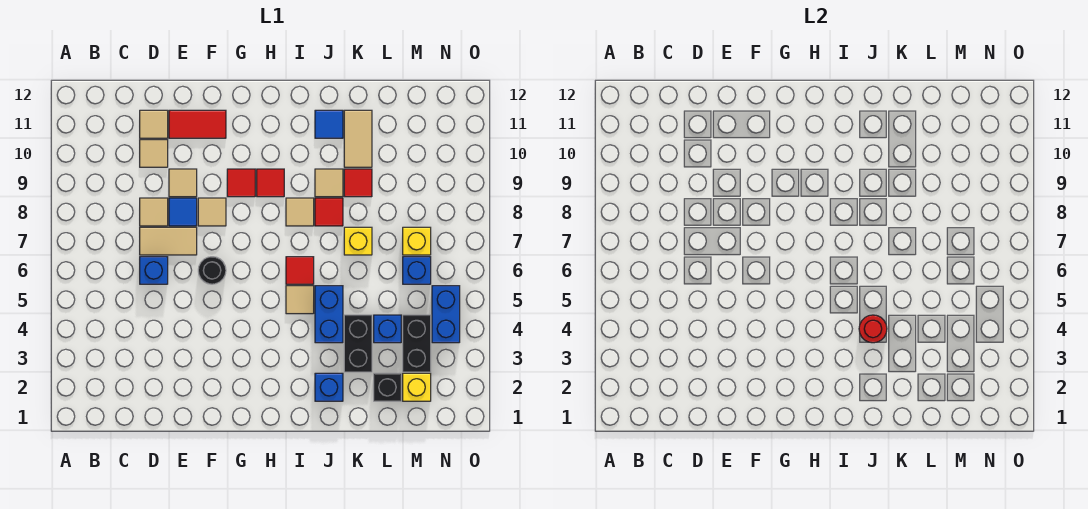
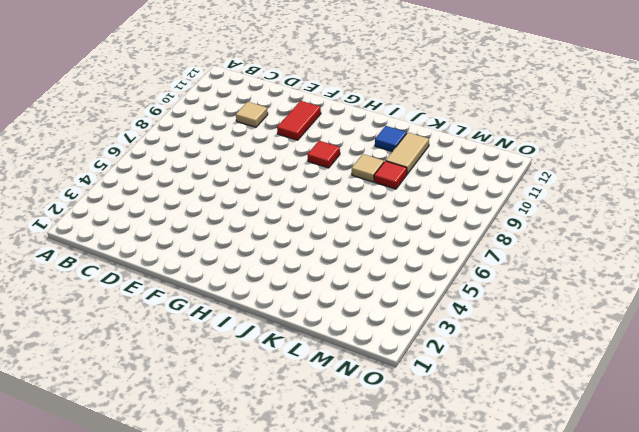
red tile F10:F11 level 1 -> red tile E11:F11 level 1
none -> blue brick D6 level 1
none -> tan tile D7:E7 level 1
none -> tan tile D8 level 1
none -> tan tile D11 level 1

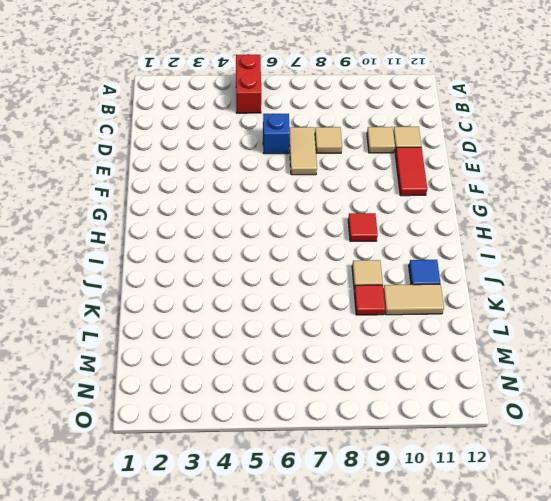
red brick A5:B5 level 1 -> none
none -> blue tile E8 level 1
none -> tan tile E9 level 1
none -> black round brick F6 level 1
none -> tan tile F8 level 1

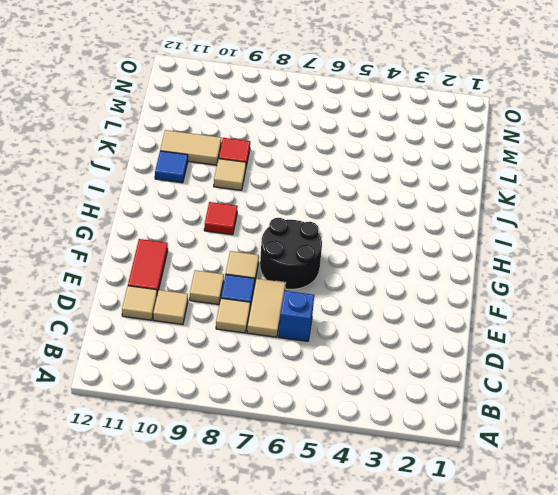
black round brick F6:G7 level 1 -> black round brick F6 level 1
none -> red tile G9 level 1
none -> tan tile I5 level 1
none -> red tile I6 level 1
none -> tan tile I8 level 1

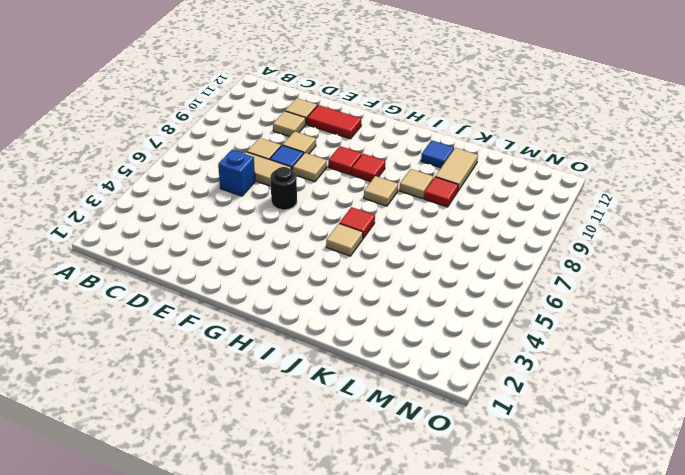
none -> blue brick J2 level 1
none -> blue brick J4:J5 level 1
none -> red tile J8 level 1
none -> black brick K3:K4 level 1

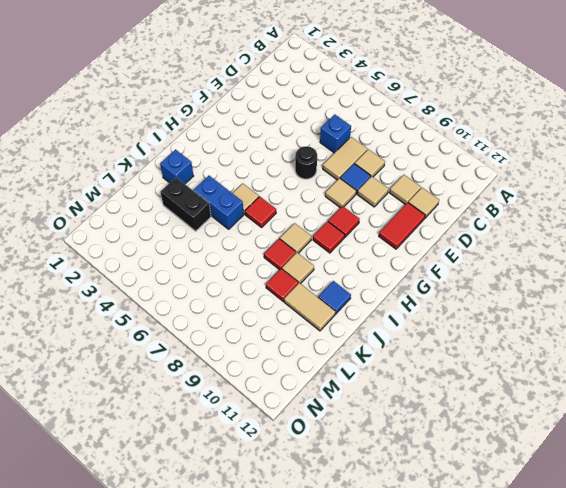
none -> yellow brick K7 level 1
none -> black brick L2 level 1
none -> blue brick L4 level 1
none -> yellow brick M2 level 1

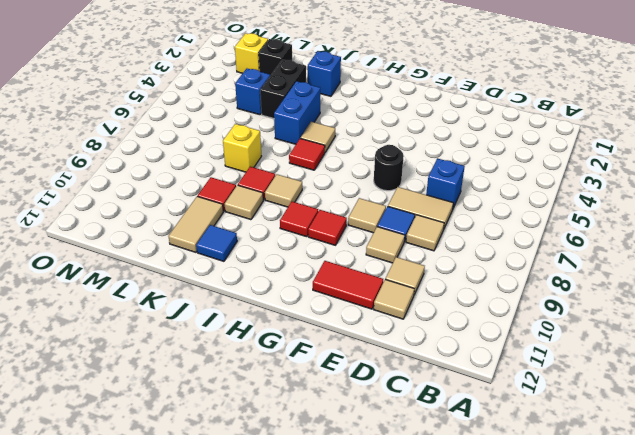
none -> black brick M3:M4 level 1
none -> blue brick M6 level 1
none -> yellow brick M7 level 1
none -> blue brick N4:N5 level 1

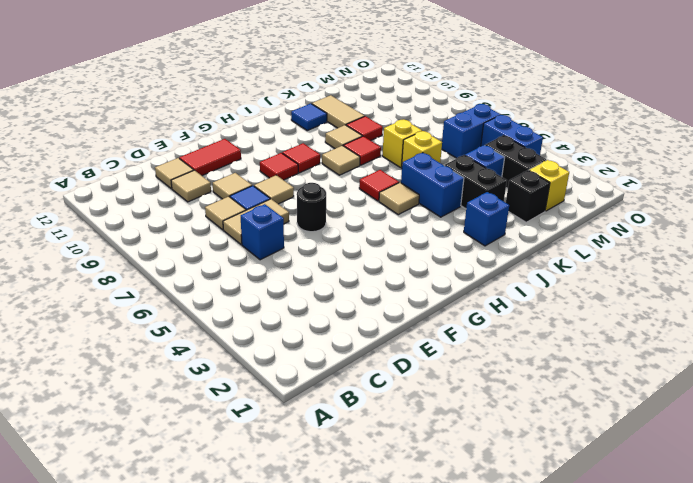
yellow brick K6 level 1 -> yellow brick M7 level 1
blue brick M6:N6 level 1 -> blue brick M6 level 1
none -> red round brick J4 level 2

